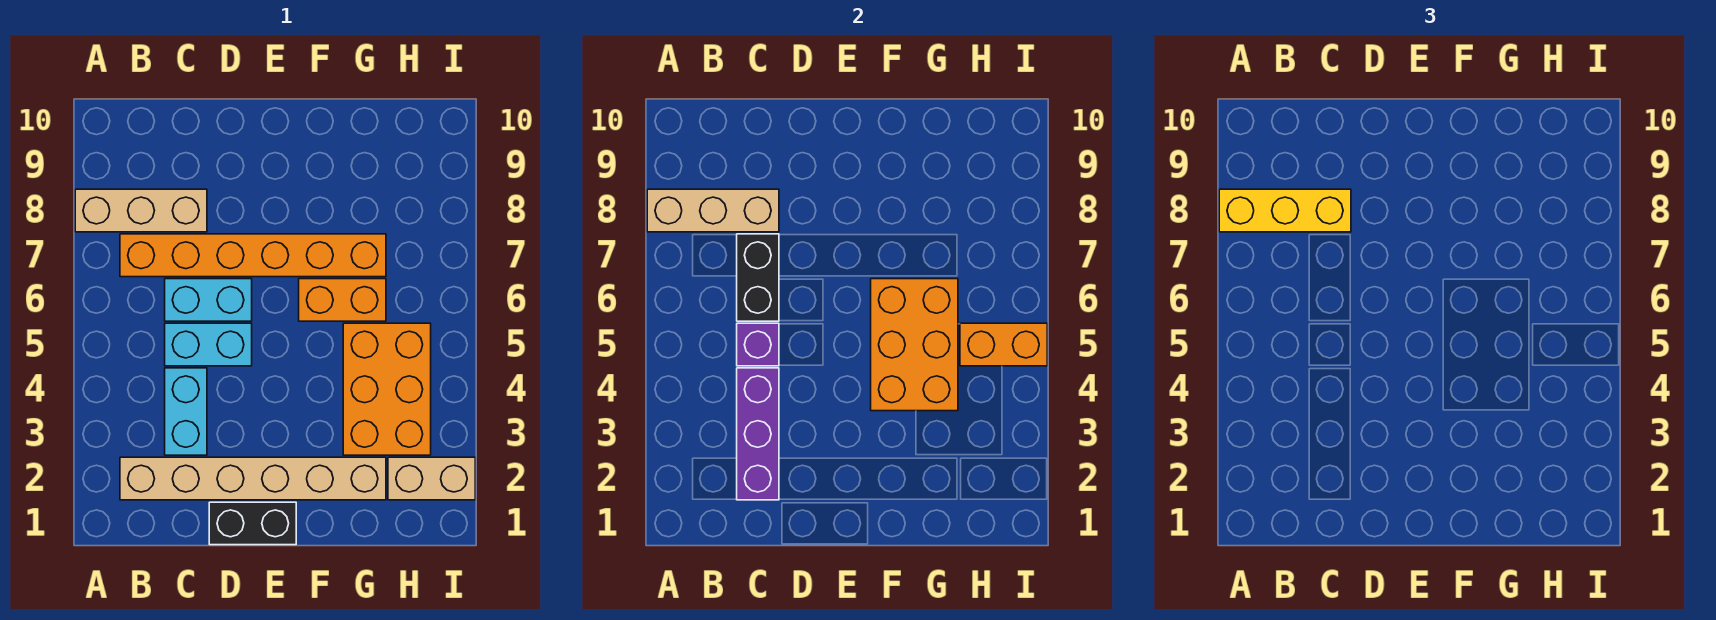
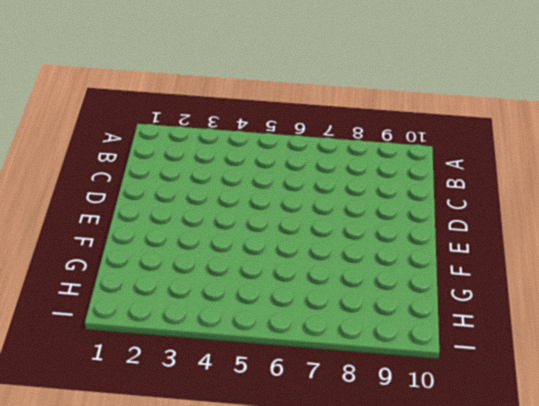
none -> tan brick A8:C8 level 1
none -> tan brick B2:G2 level 1
none -> orange brick B7:G7 level 1

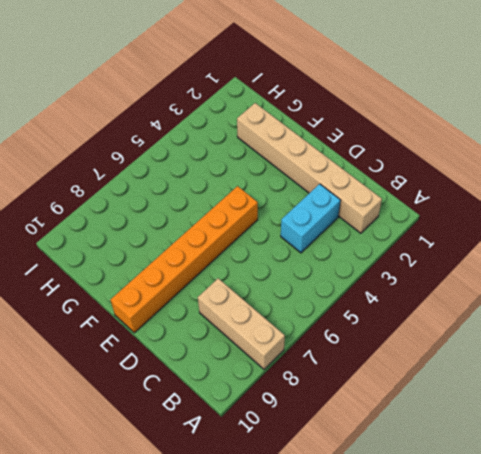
orange brick E5:E10 level 1 -> orange brick B7:G7 level 1
none -> cyan brick C5:D5 level 1
none -> cyan brick C6:D6 level 1
none -> black brick D1:E1 level 1

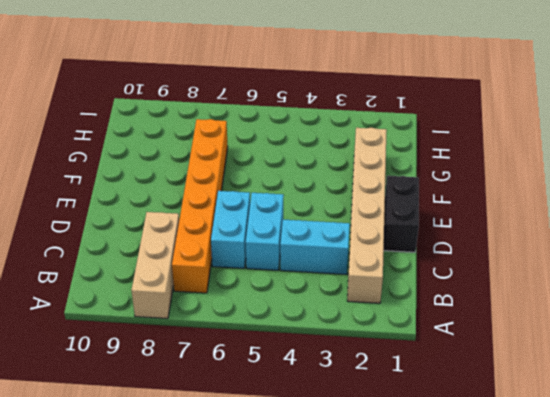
none -> orange brick F6:G6 level 1
none -> orange brick G3:H5 level 1
none -> tan brick H2:I2 level 1

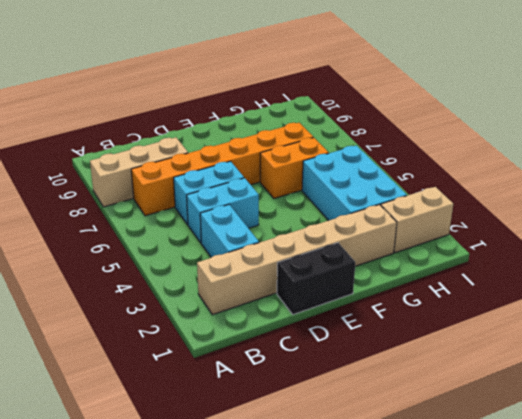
cyan brick G3:H5 level 1 -> orange brick G3:H5 level 1
none -> tan brick A8:C8 level 2
none -> purple brick C2:C4 level 2
none -> purple brick C5 level 2

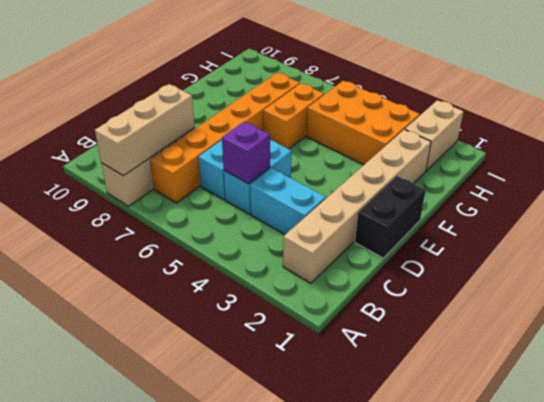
none -> purple brick C2:C4 level 2
none -> black brick C6:C7 level 2
none -> orange brick F4:G6 level 2

